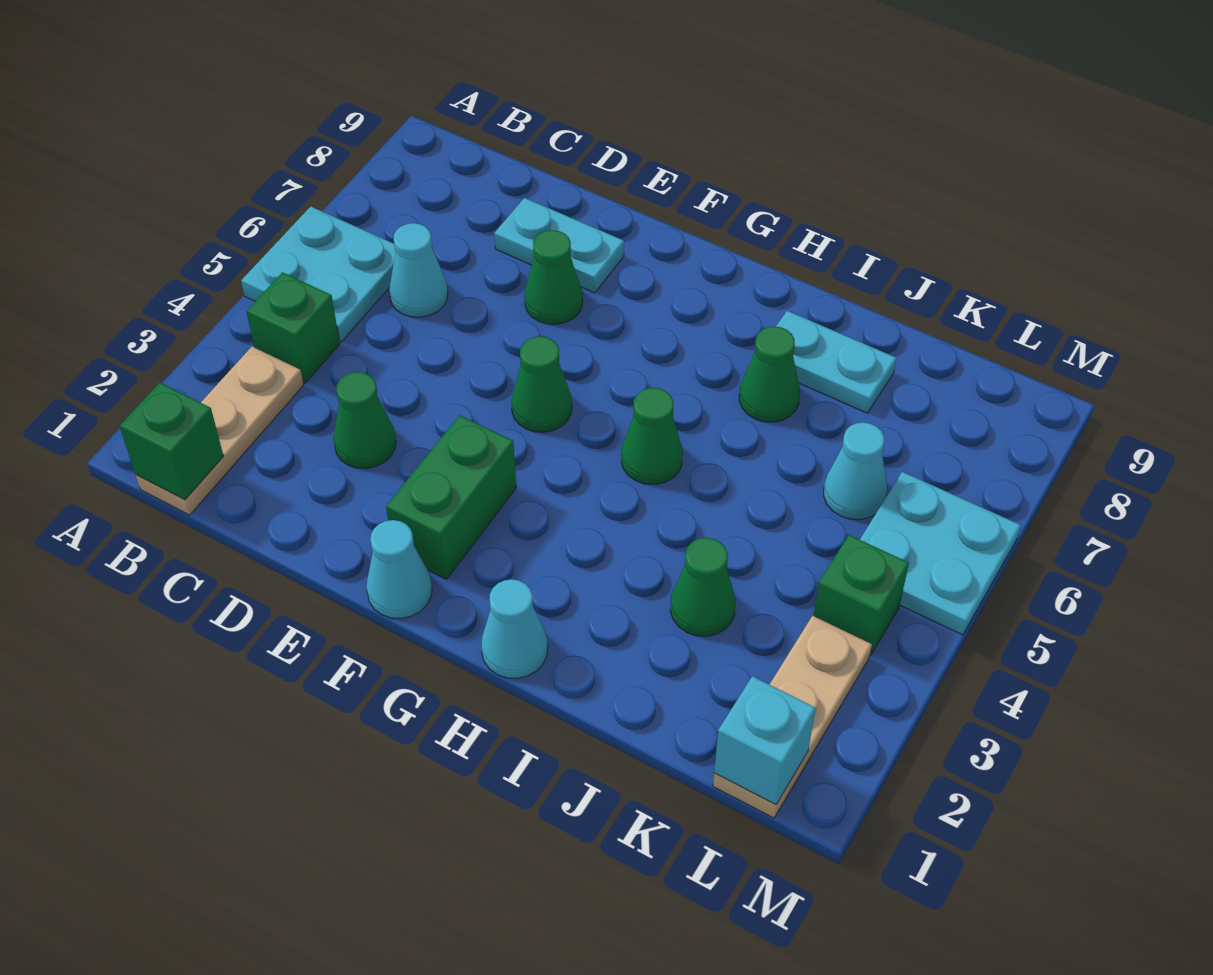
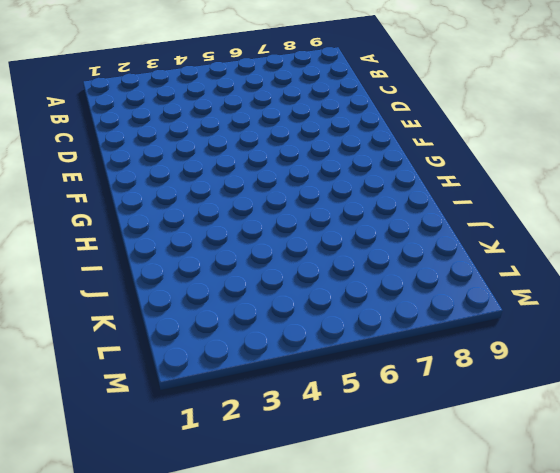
none -> cyan plate A5:B6 level 1
none -> tan plate B1:B3 level 1
none -> green brick B4 level 1

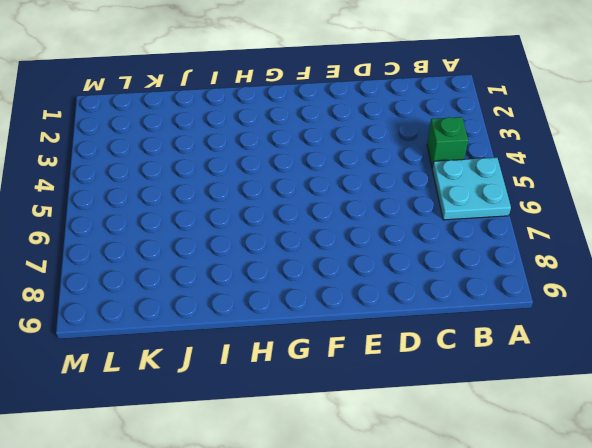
none -> tan plate B1:B3 level 1
none -> cyan cone C6 level 1
none -> green cone D3 level 1

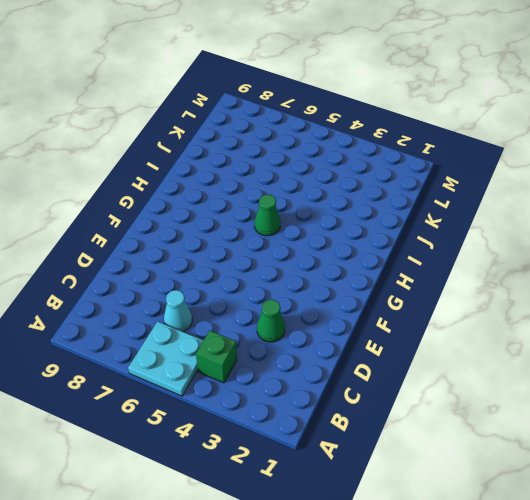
none -> tan plate B1:B3 level 1
none -> cyan plate D8:E8 level 1
none -> green cone E7 level 1

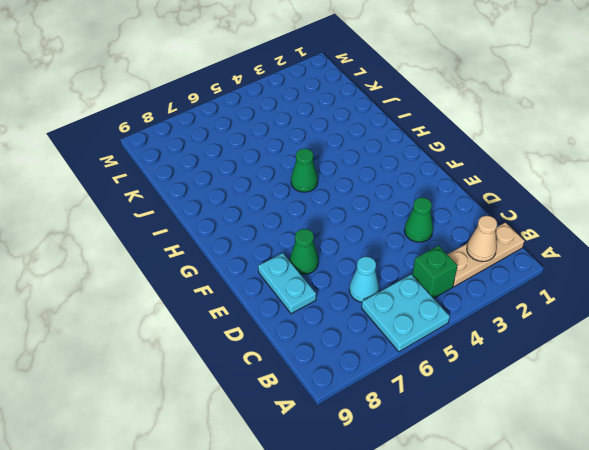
tan cone B2 level 2 -> none
none -> cyan cone F1 level 1
none -> green brick F2:F3 level 1
none -> green cone F5 level 1

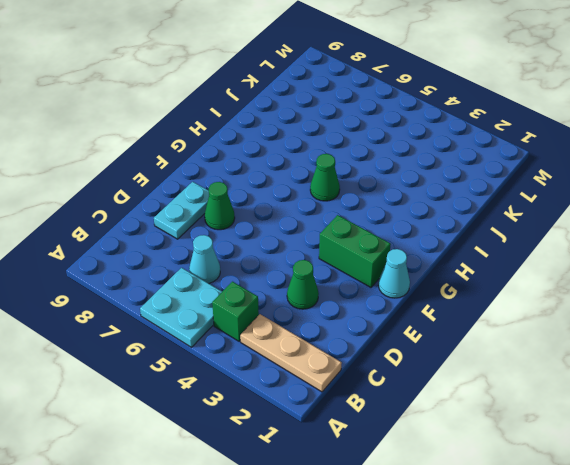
none -> green cone F5 level 1
none -> cyan cone H1 level 1
none -> green cone I7 level 1

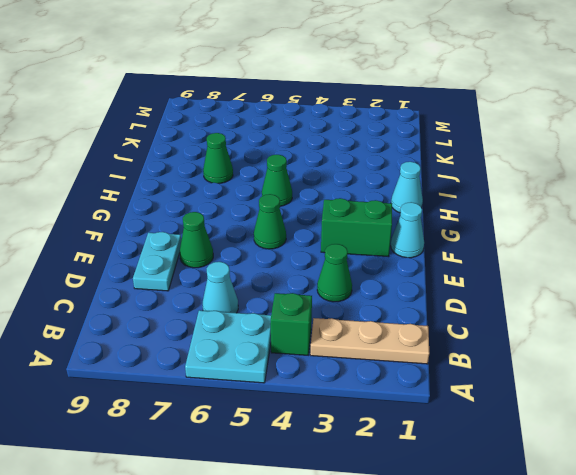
none -> cyan plate I8:J8 level 1
none -> green cone J3 level 1
none -> cyan cone K6 level 1

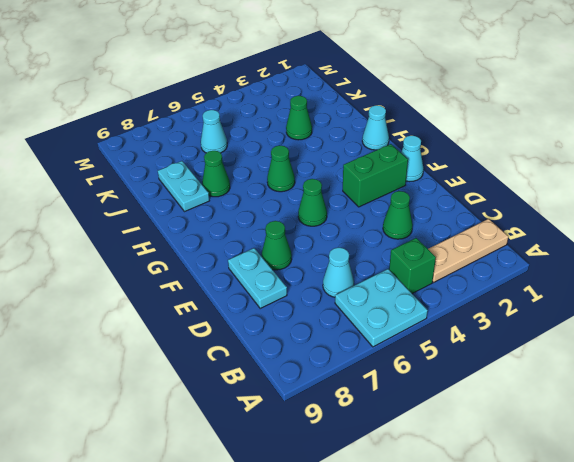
none -> tan plate L1:L3 level 1
none -> green brick L4 level 1
none -> cyan plate L5:M6 level 1

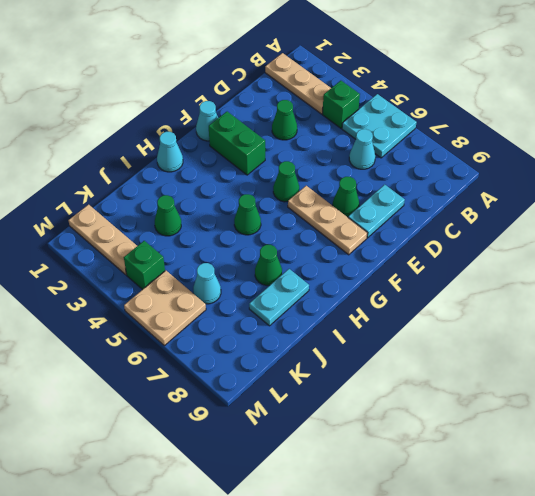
tan plate F6:F8 level 1 -> none
tan plate L5:M6 level 1 -> cyan plate L5:M6 level 1
none -> green brick B1 level 2
none -> cyan brick L1 level 2

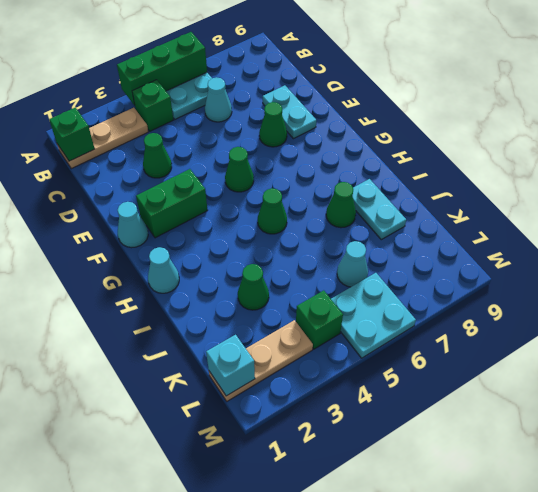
green brick A4:A6 level 2 -> none

